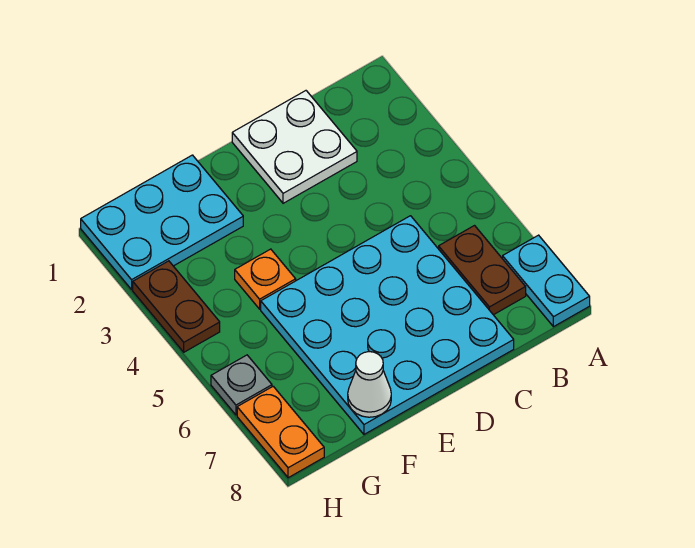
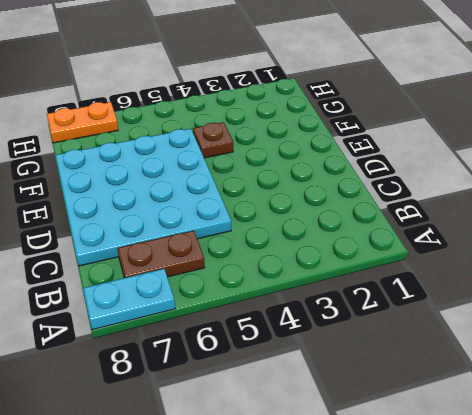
brown plate F4 level 1 -> orange plate F4 level 1
none -> white plate C1:D2 level 1
none -> cyan plate F1:H2 level 1

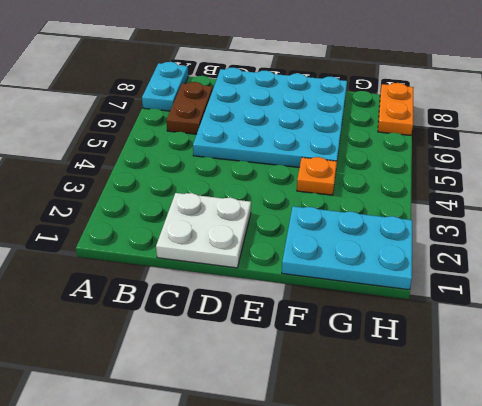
none -> brown plate H3:H4 level 1
none -> grey plate H6 level 1

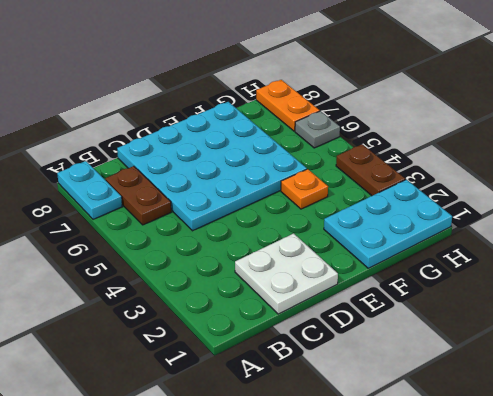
none -> white cone F8 level 2

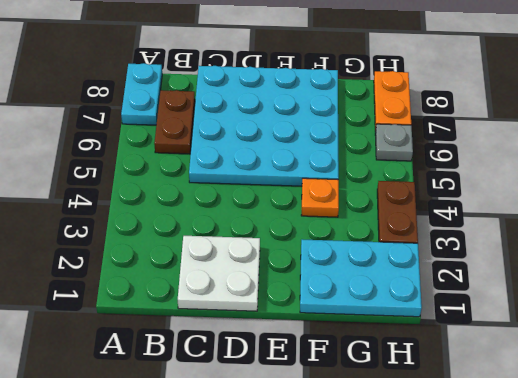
none -> white cone F8 level 2

